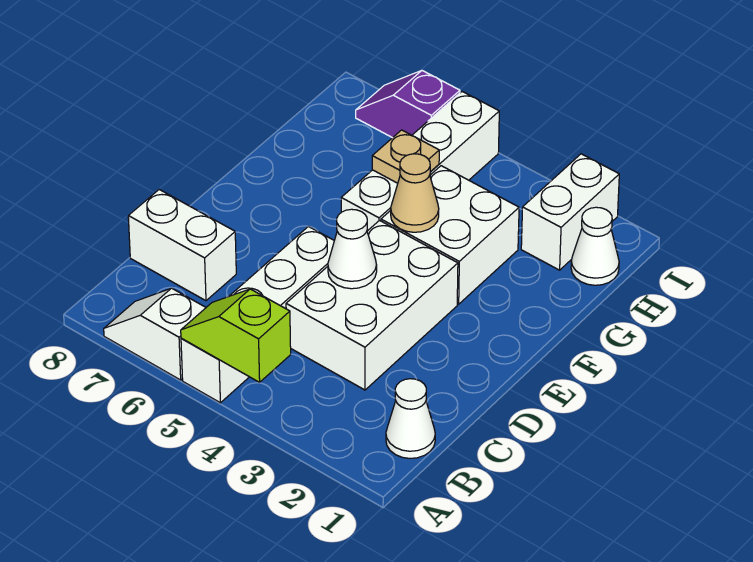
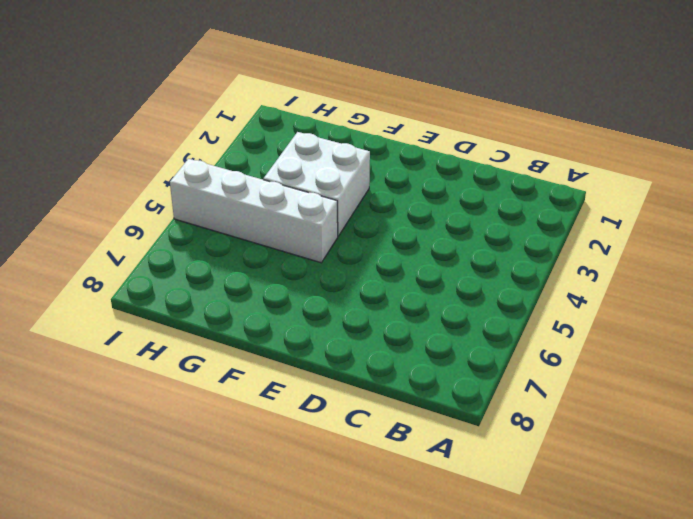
none -> white brick A5:D5 level 1
none -> white slope A6:A7 level 1 top 6
none -> white cone B1 level 1

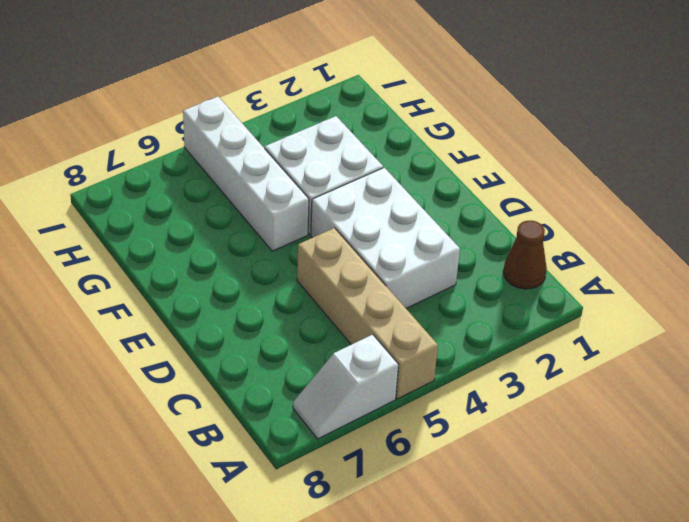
tan brick A5:D5 level 1 -> white brick A5:D5 level 1
brown cone B1 level 1 -> white cone B1 level 1
none -> white brick C7:C8 level 1
none -> white cone H1 level 1
none -> white brick H2:I2 level 1

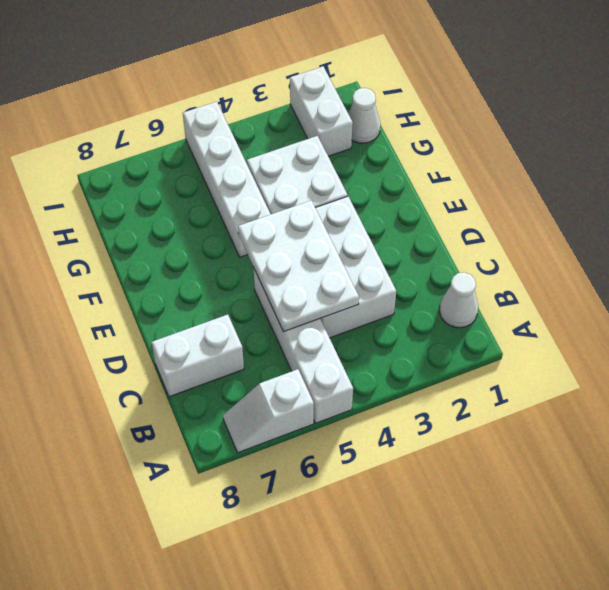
white plate C4:E5 level 2 -> white cone D4 level 2
none -> purple slope I6:I7 level 1 top 6
none -> lime slope A4:A5 level 2 top 4
none -> tan cone F4 level 2

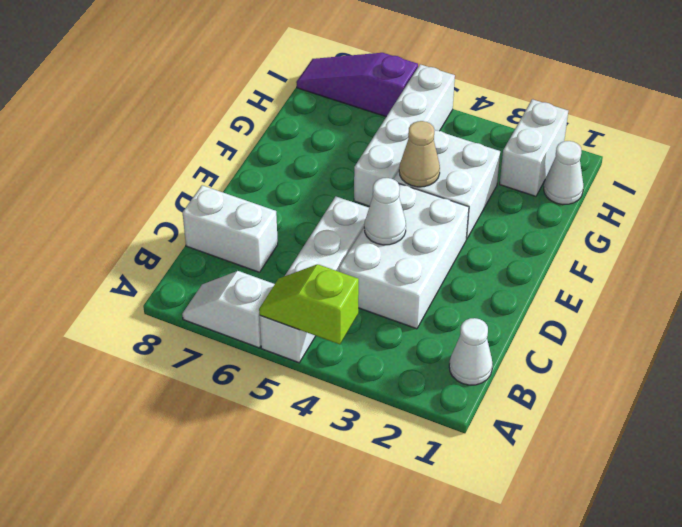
purple slope I6:I8 level 1 top 6 -> purple slope I6:I7 level 1 top 6
none -> tan plate G5 level 2

